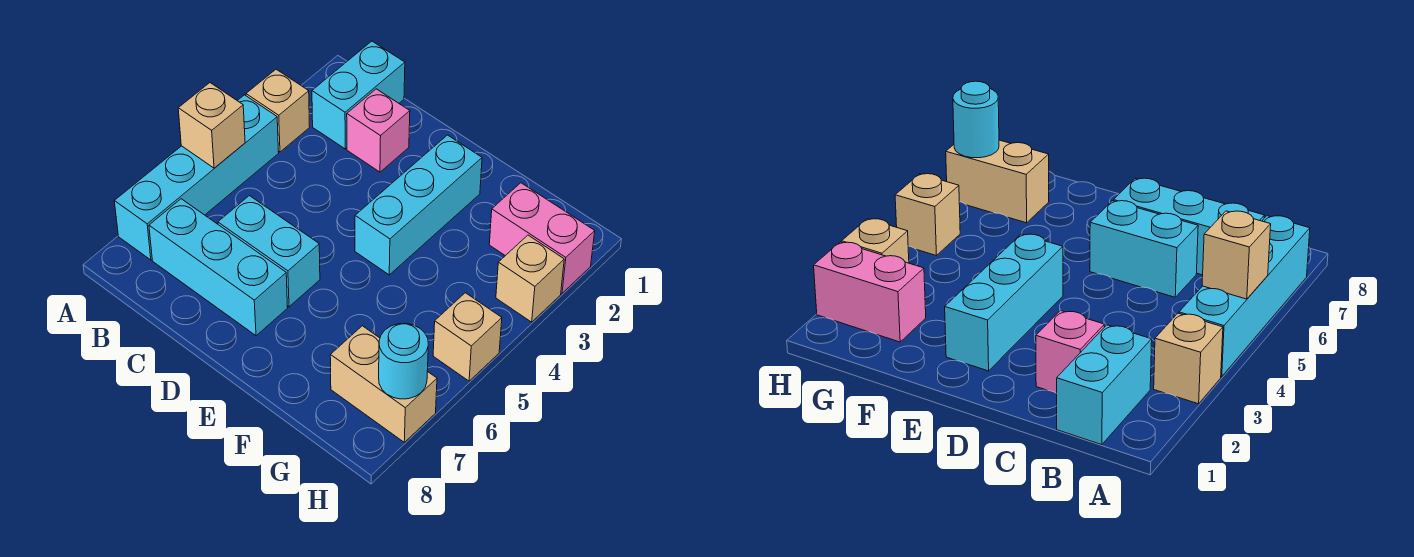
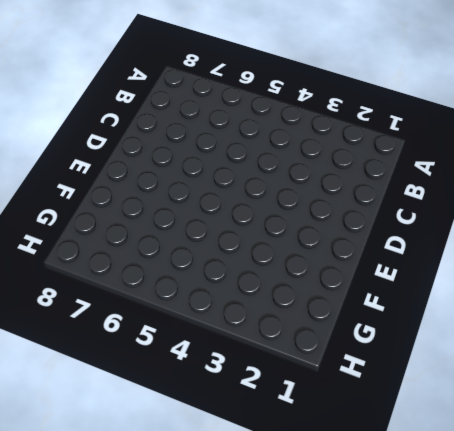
none -> tan brick A3 level 1
none -> cyan brick A4:A7 level 1
none -> cyan brick B1:B2 level 1

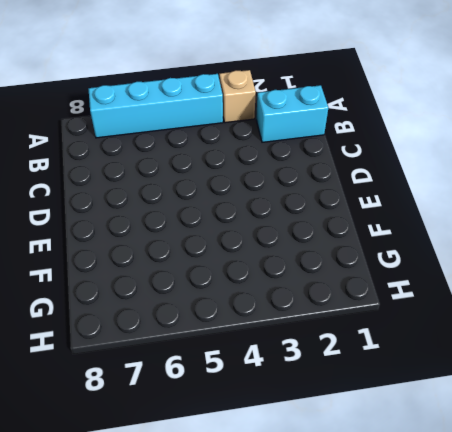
none -> cyan brick B7:D7 level 1
none -> pink brick C2 level 1
none -> cyan brick C6:D6 level 1

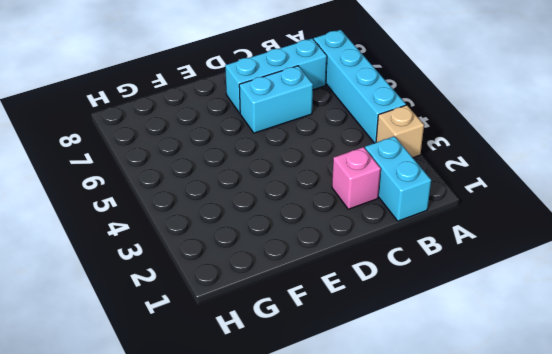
none -> cyan brick E2:E4 level 1
none -> pink brick G2:H2 level 1
none -> tan brick G7:H7 level 1

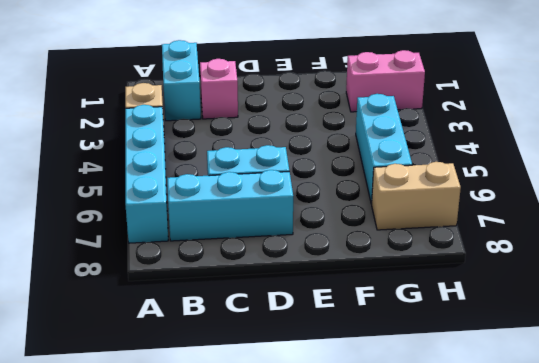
cyan brick G4:G6 level 1 -> cyan brick E2:E4 level 1
none -> tan brick H3 level 1
none -> tan brick H5 level 1
none -> tan brick A5 level 2

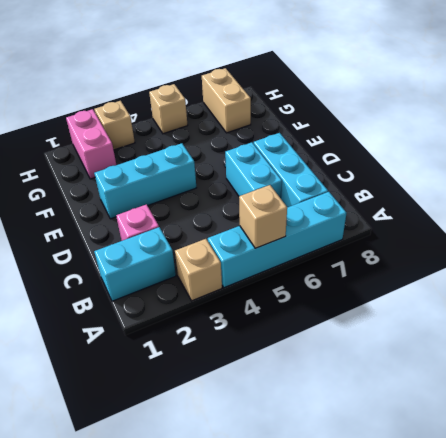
none -> cyan round brick H7 level 2

